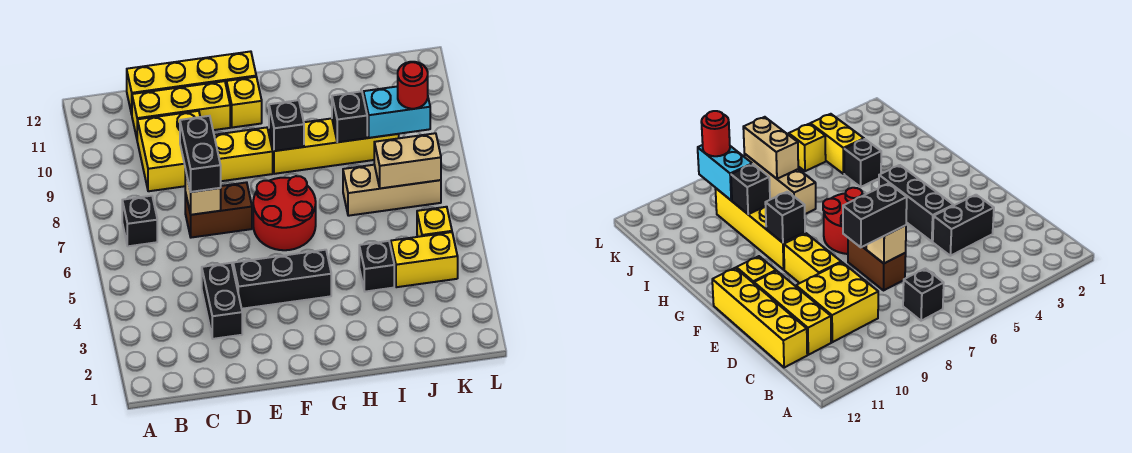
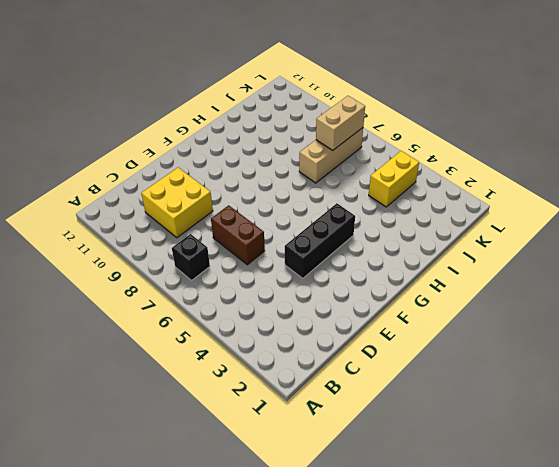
brown brick D6:D7 level 1 -> brown brick D7:E7 level 1
none -> yellow brick C11:E11 level 1
none -> yellow brick C12:F12 level 1
none -> black brick D3:D4 level 1

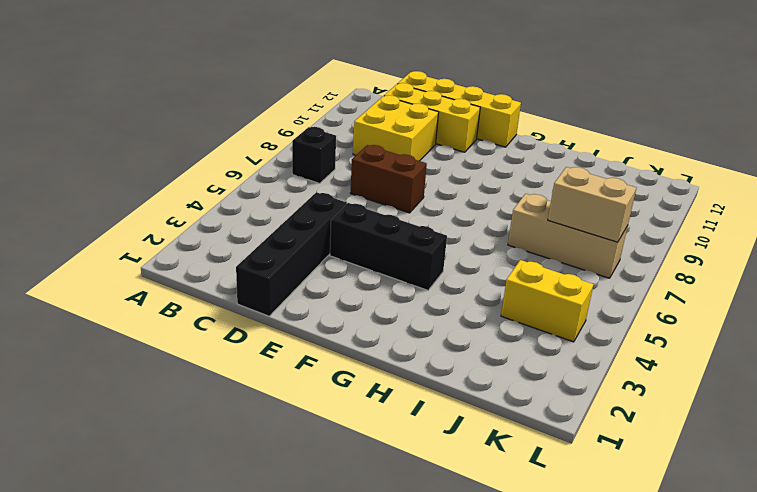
black brick D1:D4 level 1 -> black brick D3:D4 level 1
none -> yellow brick E9:F9 level 1
none -> red round brick F6:G7 level 1
none -> yellow brick F11 level 1

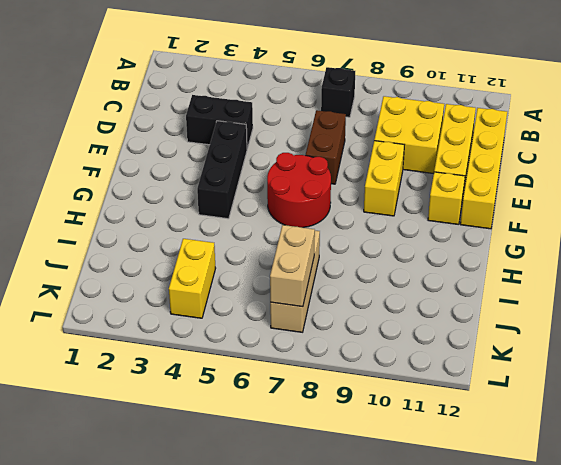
none -> yellow brick G9:J9 level 1
none -> black brick I4 level 1
none -> yellow brick K5 level 1

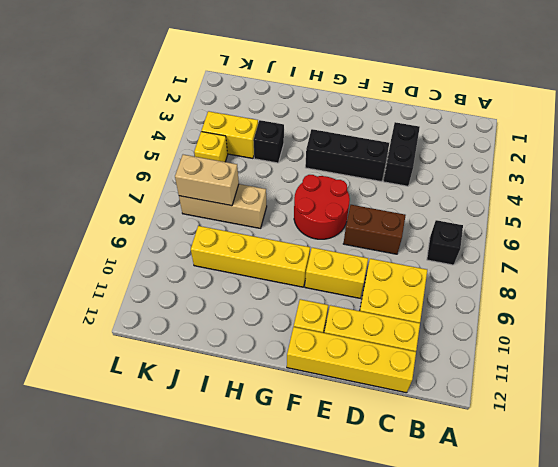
none -> tan brick D7 level 2
none -> black brick G9 level 2
none -> black brick I9 level 2

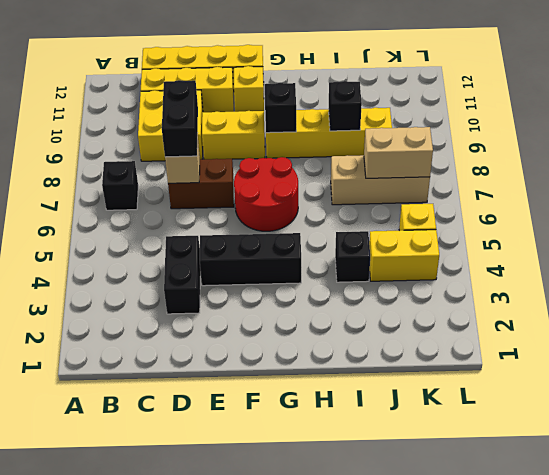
none -> cyan brick J9:K9 level 2
none -> red round brick K9 level 3

